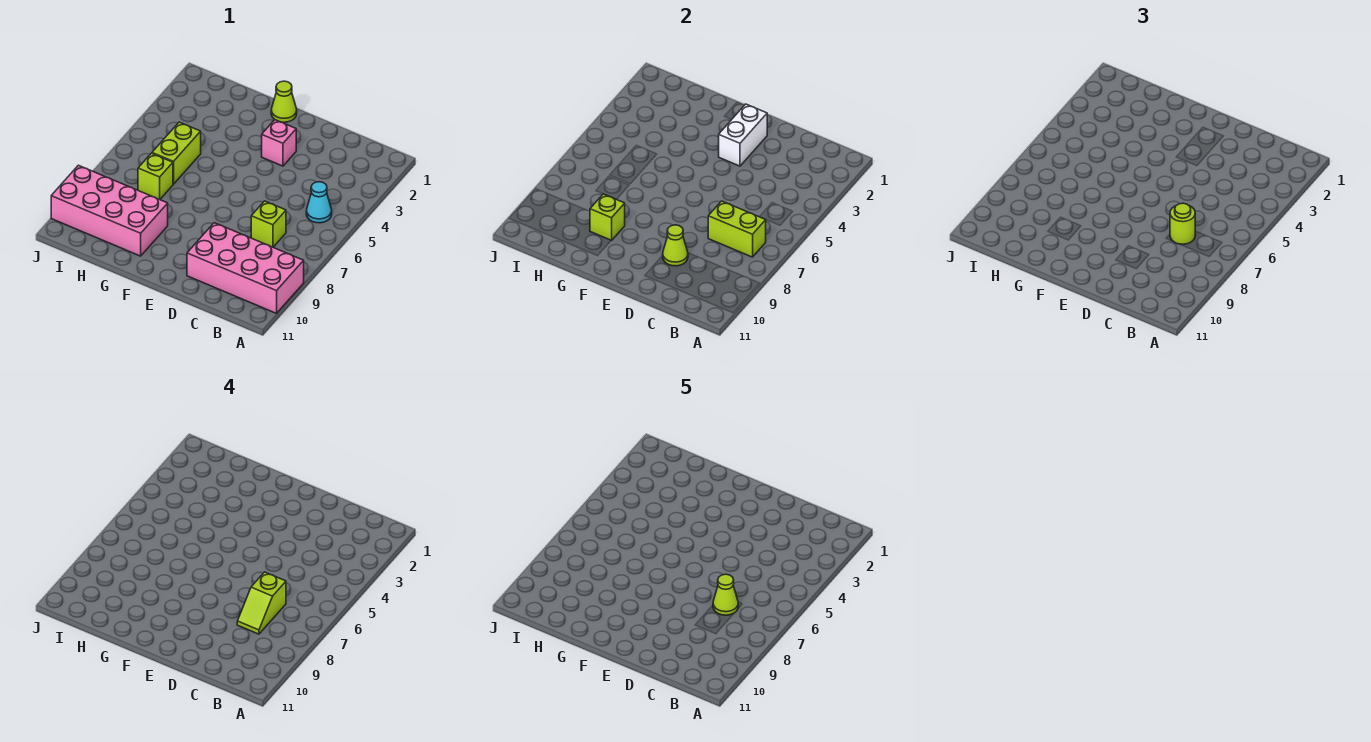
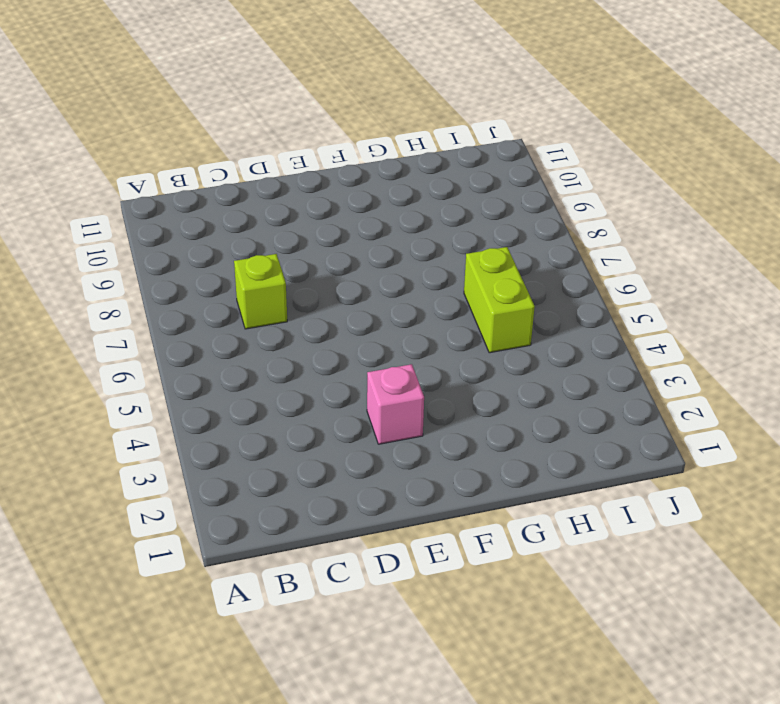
none -> pink brick A9:D10 level 1
none -> cyan cone B5 level 1
none -> lime cone F1 level 1

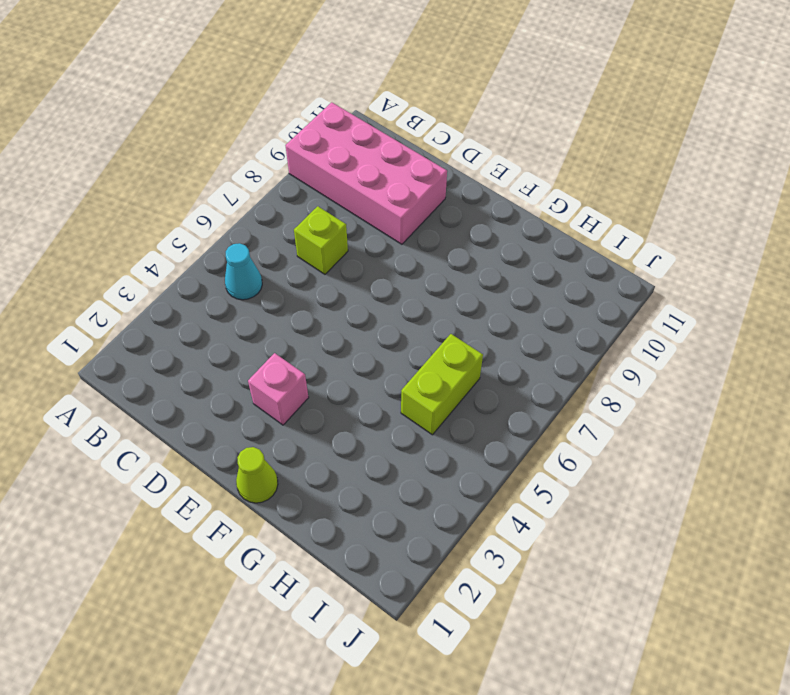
none -> pink brick G9:J10 level 1
none -> lime brick H7 level 1
none -> lime brick B7:C7 level 2

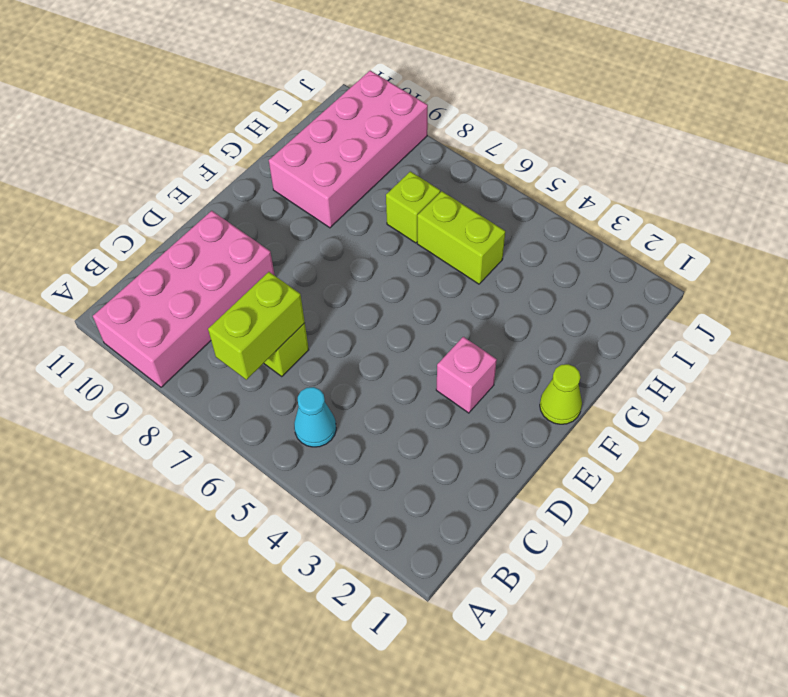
none -> lime cone D9 level 2
none -> white brick E2:E3 level 2
none -> lime brick G9 level 2

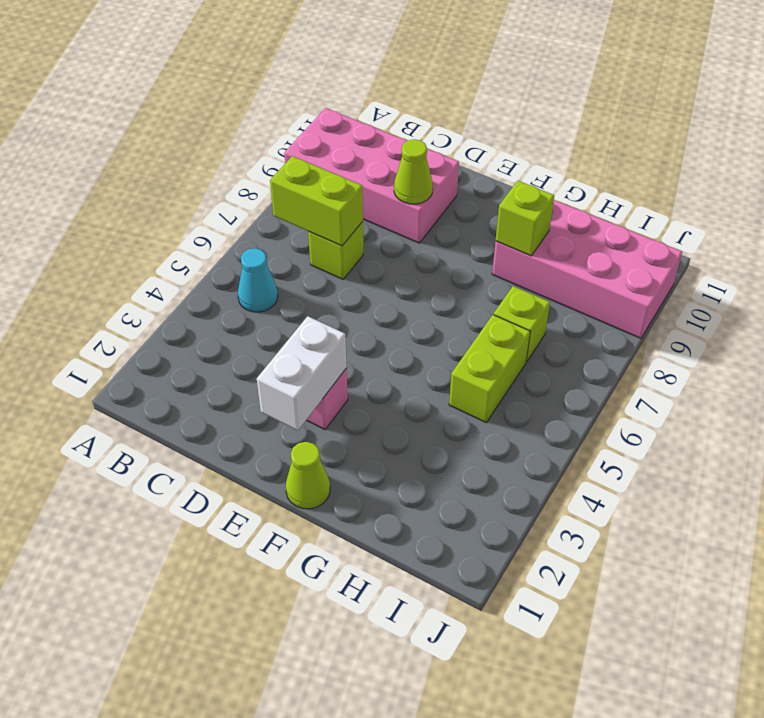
none -> lime round brick C7 level 3
none -> lime slope C7:C8 level 4 top 7
none -> lime cone C7 level 5

